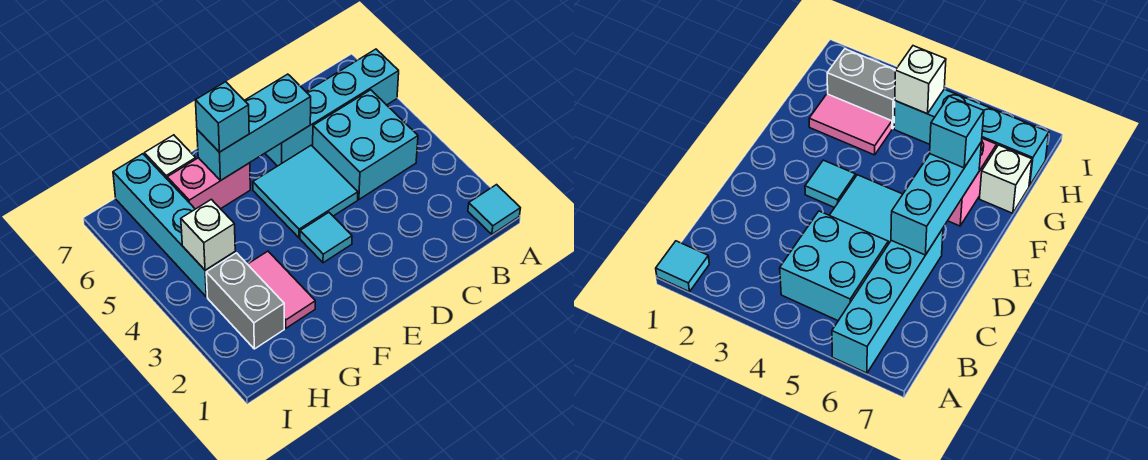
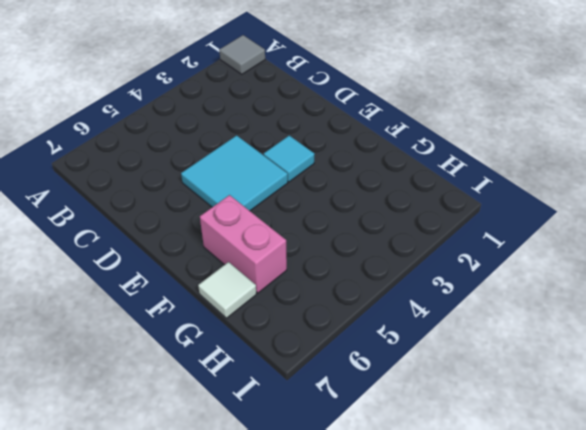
grey tile A1 level 1 -> cyan tile A1 level 1
white tile G7 level 1 -> white brick G7 level 1
none -> cyan brick A6:D6 level 1
none -> cyan brick B4:C5 level 1
none -> pink tile G2:G3 level 1

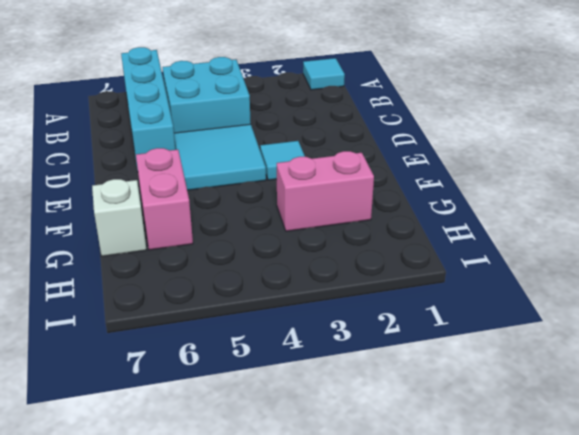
pink brick G2:G3 level 1 -> pink tile G2:G3 level 1
none -> grey brick H2:H3 level 1
none -> cyan brick H4:H7 level 1
none -> cyan brick D6:F6 level 2

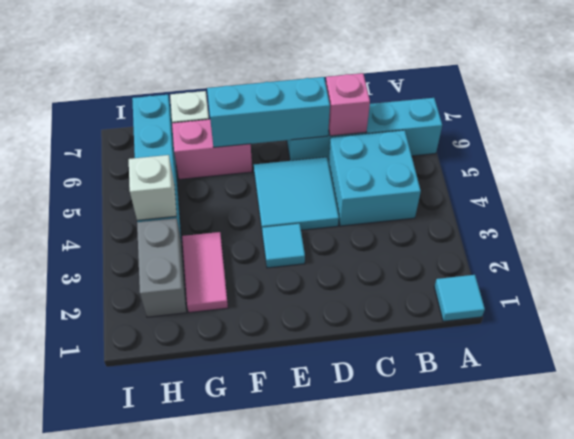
pink brick C6 level 2 -> none
none -> cyan brick F6 level 3

